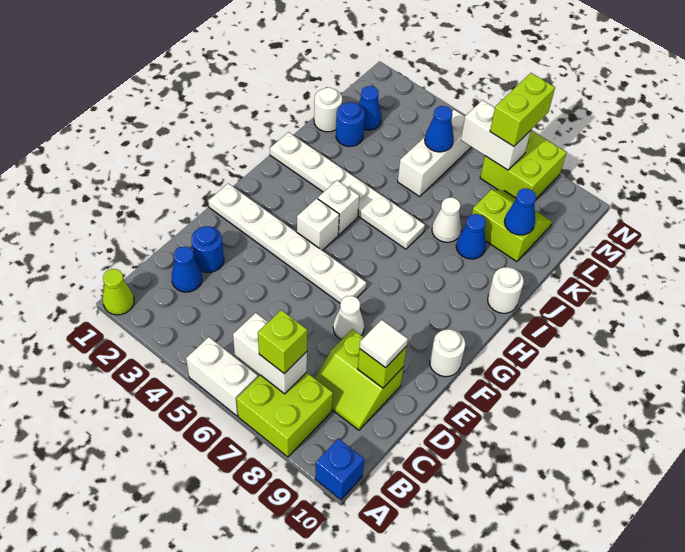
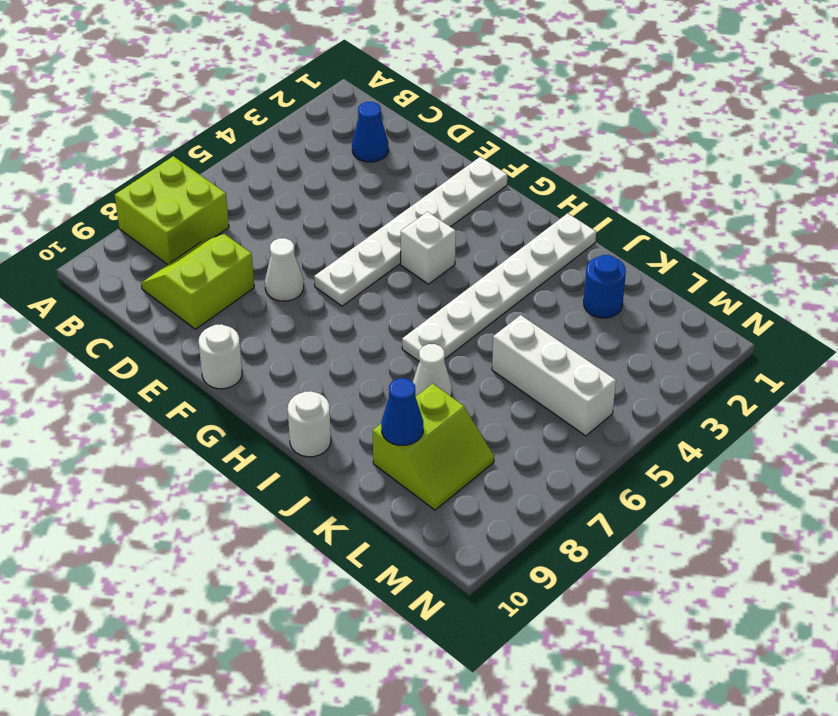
none -> lime cone A1 level 1
none -> white brick A5:A6 level 1
none -> blue brick A10 level 1
none -> blue round brick D2 level 1

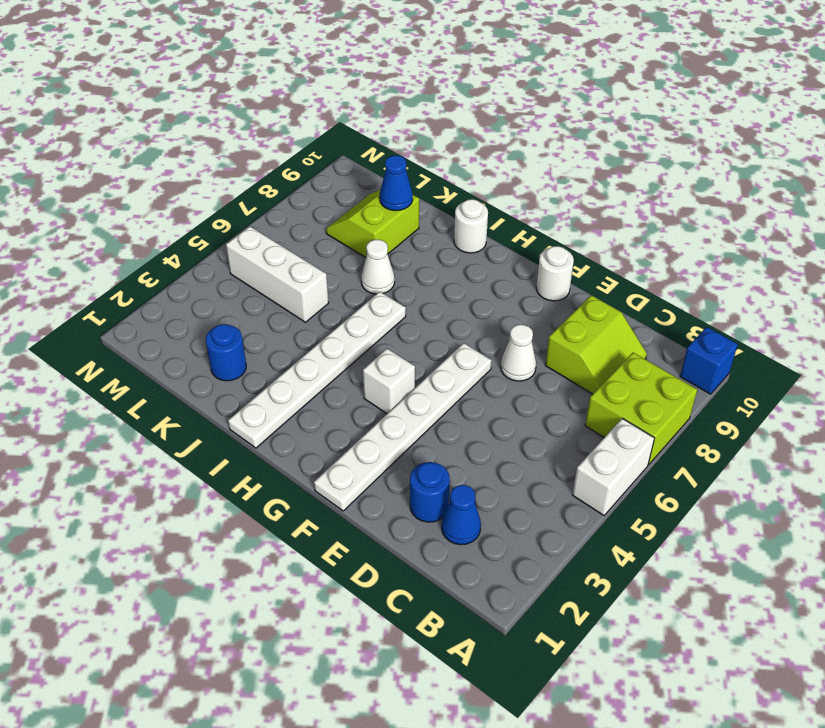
none -> lime cone A1 level 1
none -> white brick H4 level 1
none -> blue cone J8 level 1
none -> white round brick K1 level 1

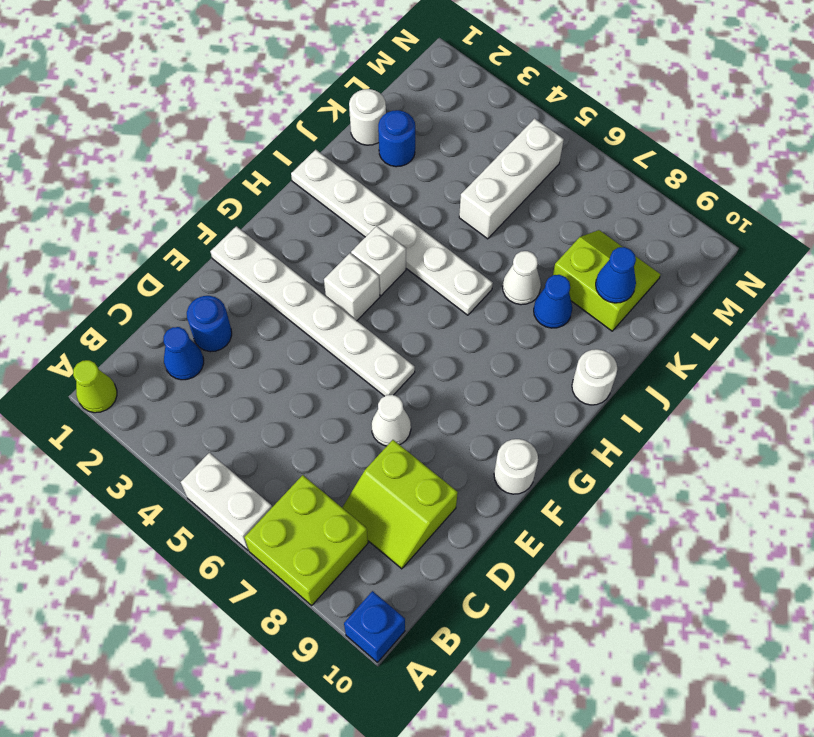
none -> blue cone L2 level 1
none -> lime brick M7:N8 level 1
none -> white brick B6:B7 level 2
none -> lime brick D9 level 2

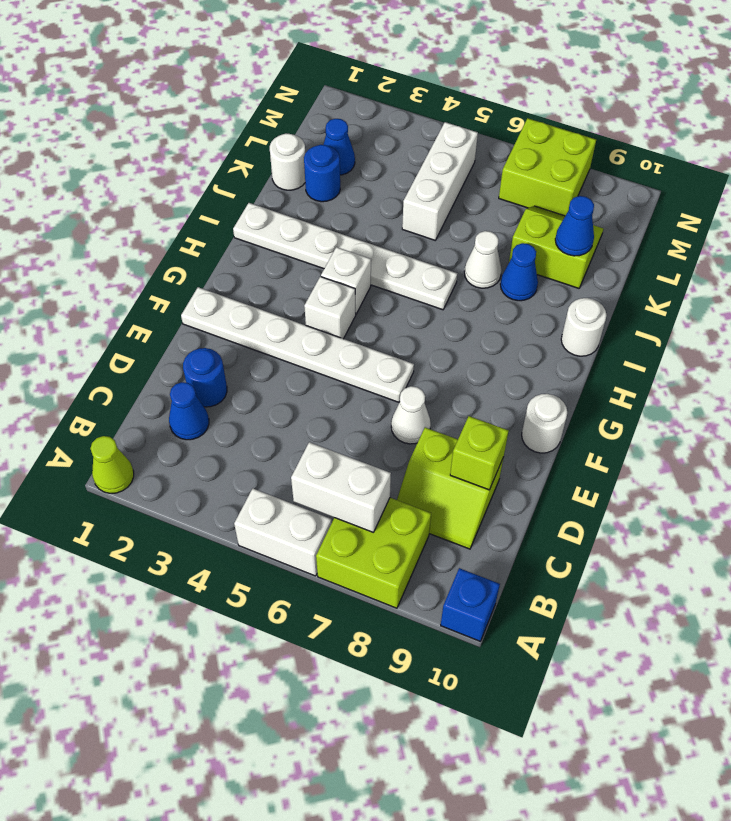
none -> blue cone L5 level 2
none -> white brick M6:M7 level 2
none -> lime brick B7 level 3
none -> white tile D9 level 3

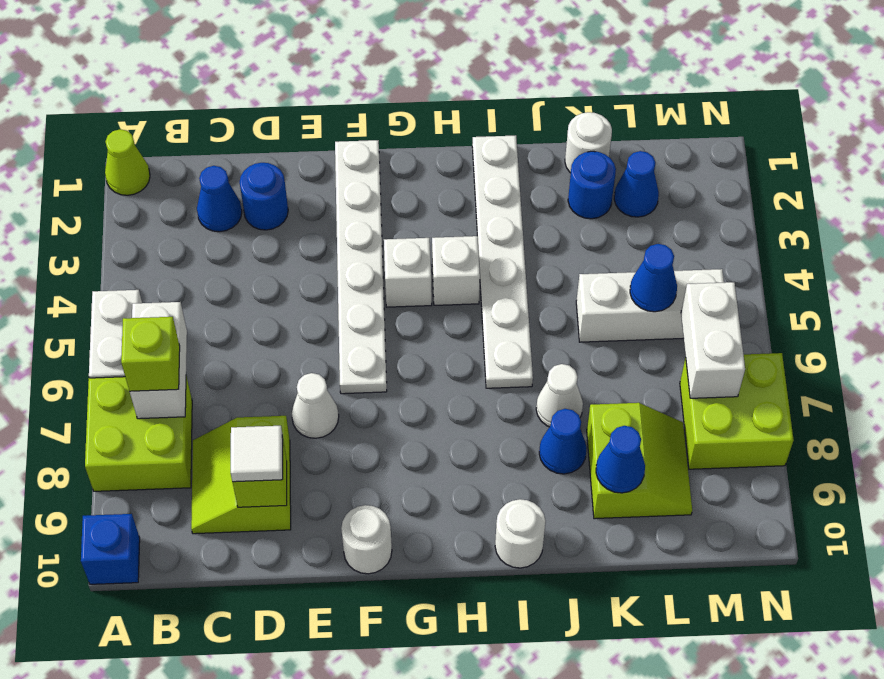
none -> lime brick M7:N7 level 3

